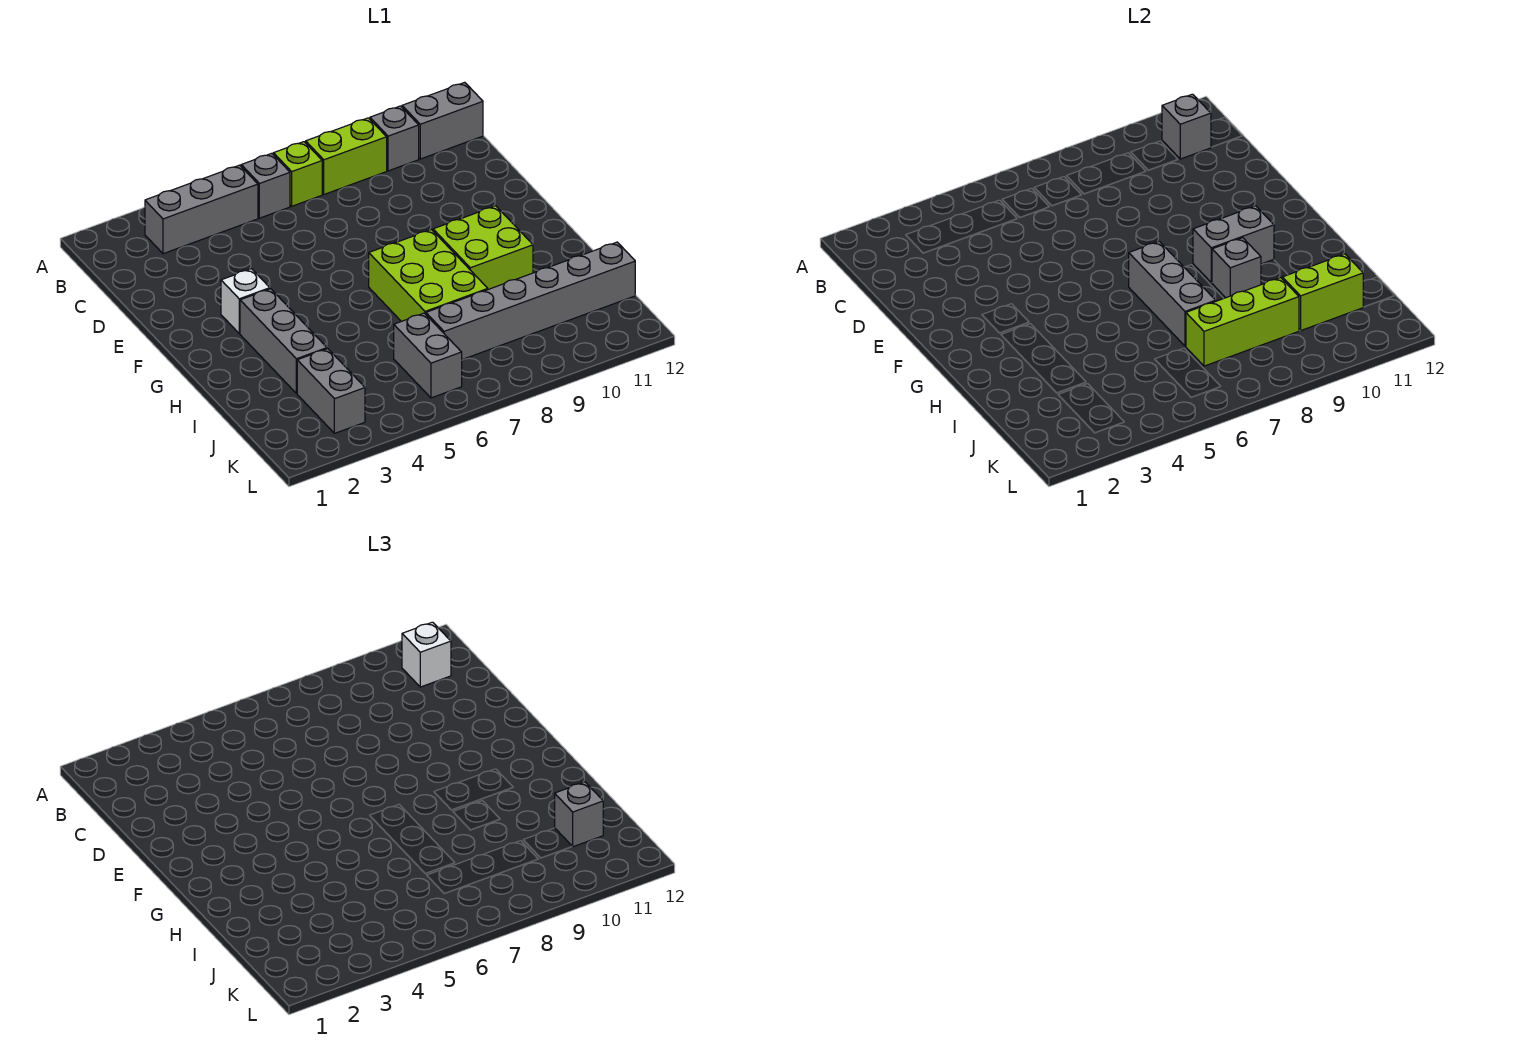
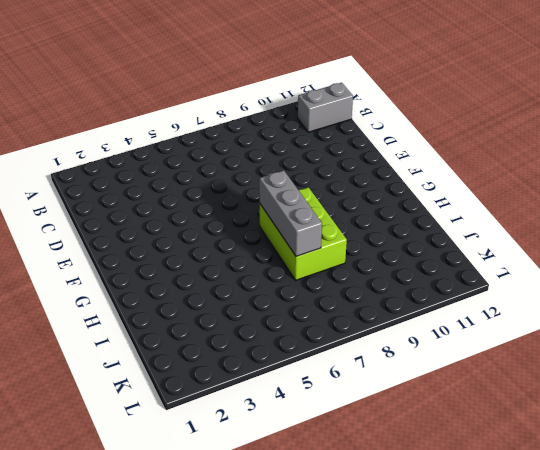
none -> grey brick B3:B5 level 1
none -> grey brick B6 level 1
none -> lime brick B7 level 1

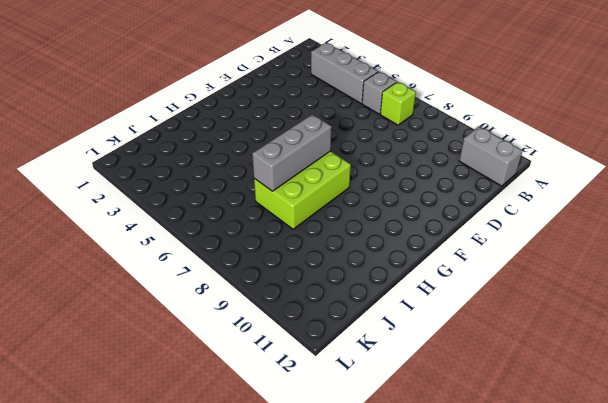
none -> lime brick B8:B9 level 1
none -> grey brick B10 level 1
none -> white brick F3 level 1

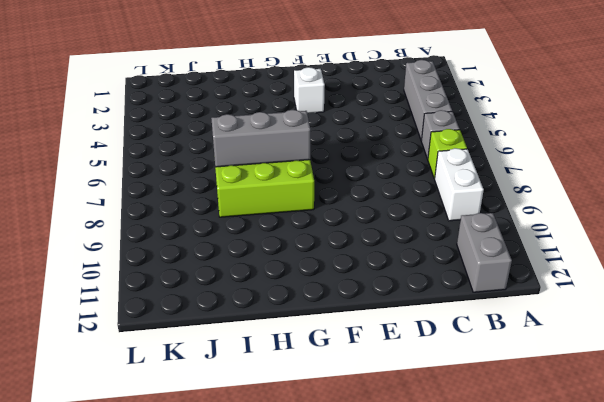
white brick B8:B9 level 1 -> lime brick B8:B9 level 1
none -> grey brick B10 level 1
none -> grey brick G3:I3 level 1
none -> lime brick G9:H10 level 1

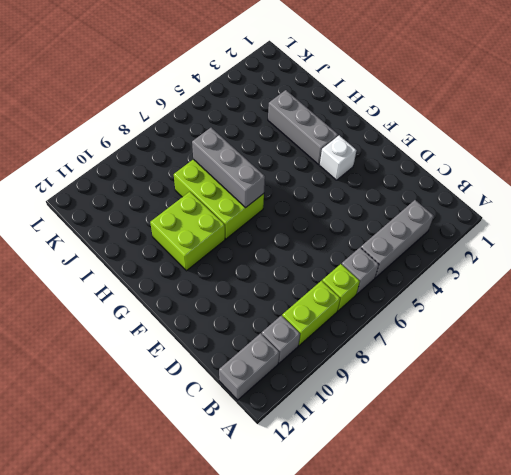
none -> grey brick J3:K3 level 1
none -> grey brick J6:K6 level 1
none -> grey brick J7:J12 level 1

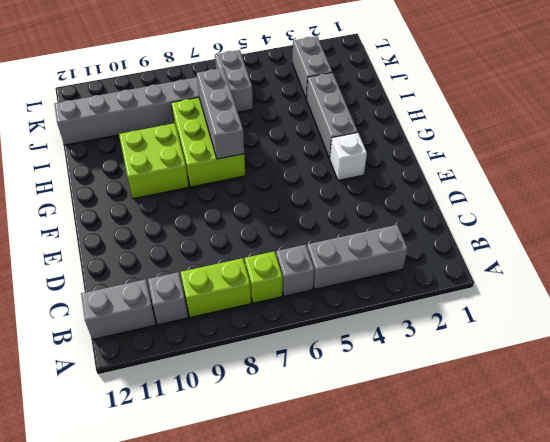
none -> grey brick B11 level 2
none -> grey brick G9:G10 level 2
none -> grey brick H9 level 2

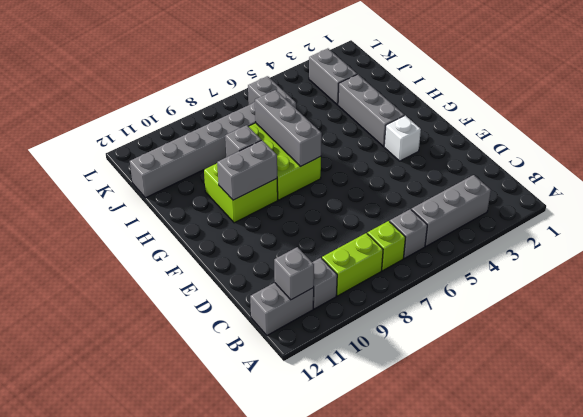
none -> lime brick J7:J9 level 2
none -> lime brick J10:J11 level 2
none -> white brick B11 level 3

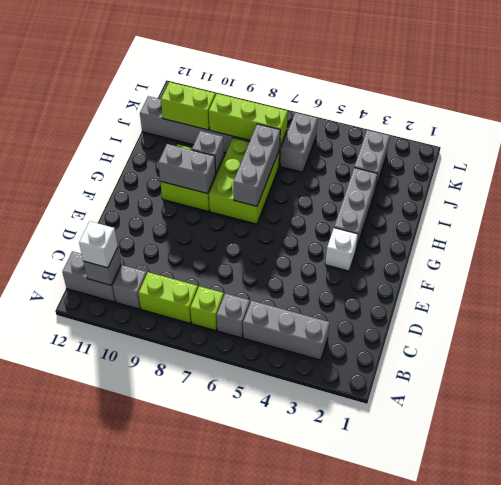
none -> grey brick J11 level 3

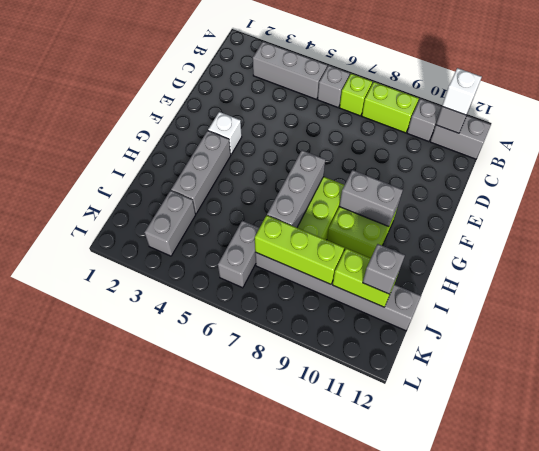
none -> grey brick H9 level 2

